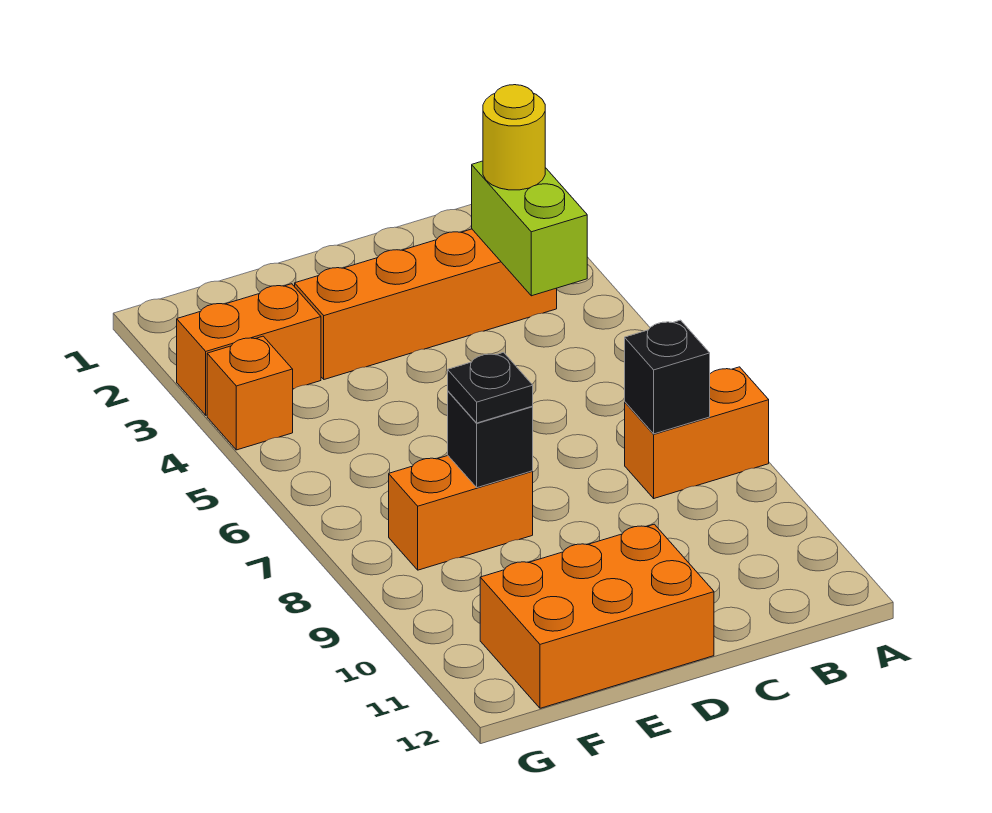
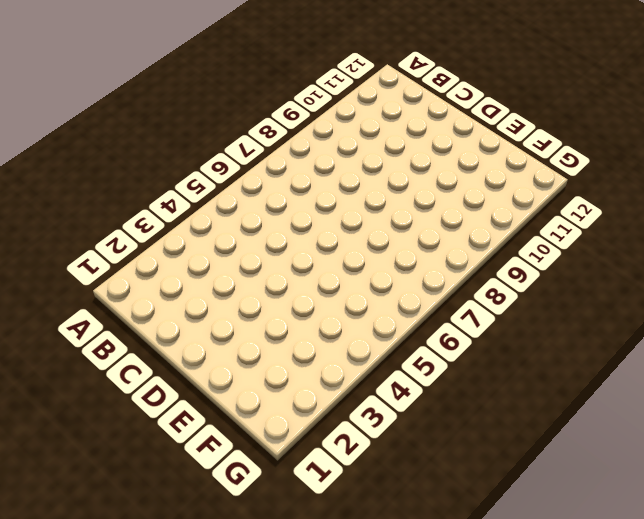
none -> orange brick A8:B8 level 1
none -> orange brick B3:E3 level 1

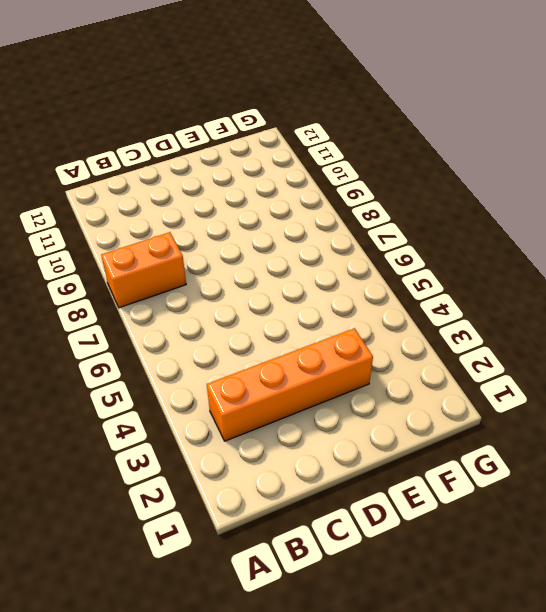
none -> orange brick D11:F12 level 1
none -> orange brick E8:F8 level 1

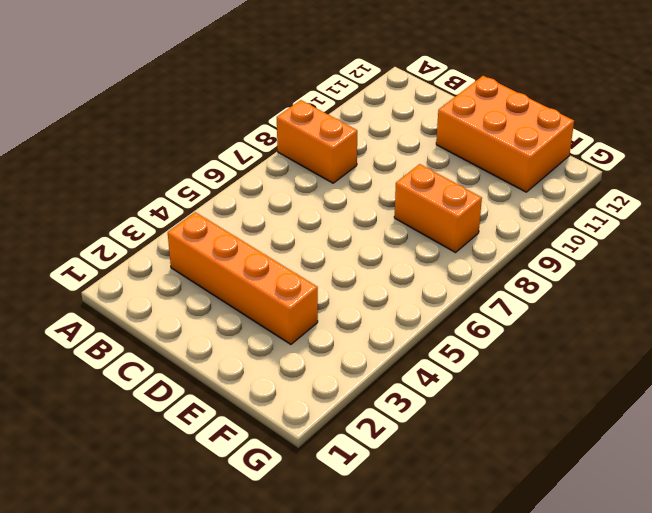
none -> orange brick F3:G3 level 1
none -> orange brick G4 level 1

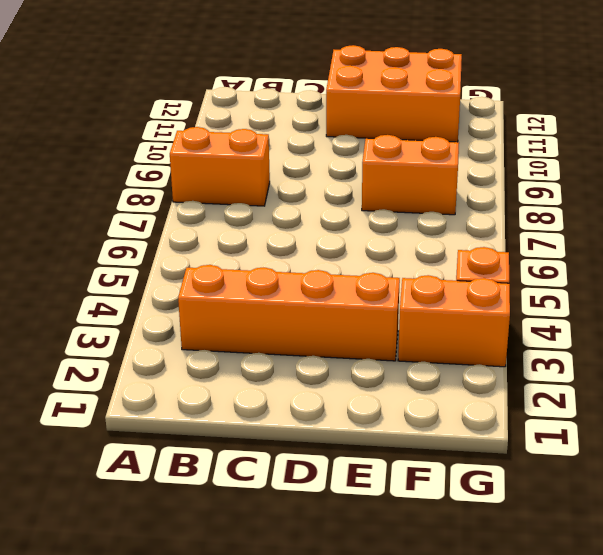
none -> lime brick B3:B4 level 2
none -> black brick B8 level 2

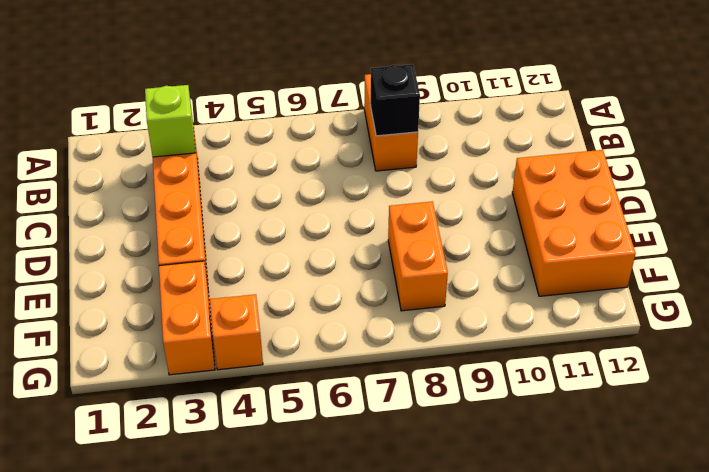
lime brick B3 level 2 -> lime brick B3:B4 level 2
none -> black brick E8 level 2
none -> yellow round brick B3 level 3

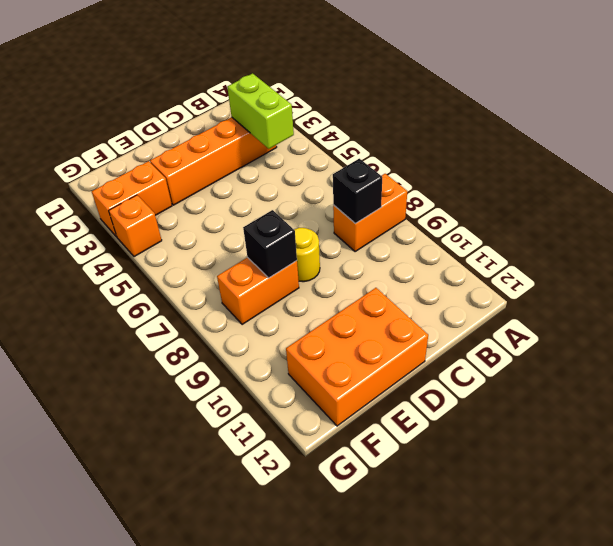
yellow round brick D8 level 1 -> yellow round brick B3 level 3
none -> black plate E8 level 3

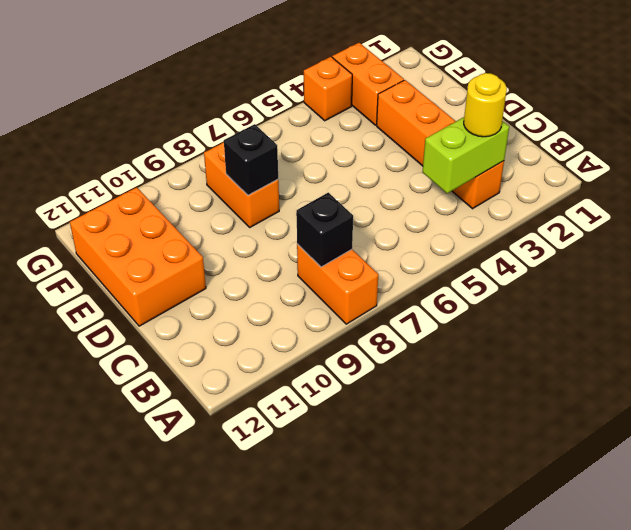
none -> black plate E8 level 3

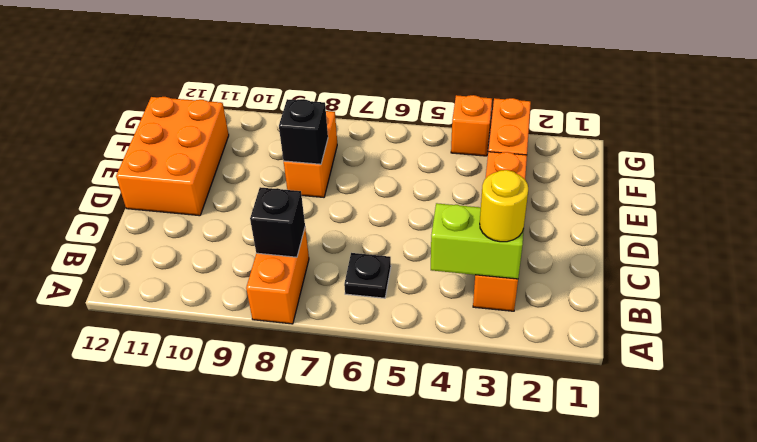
black plate B6 level 1 -> black plate E8 level 3

